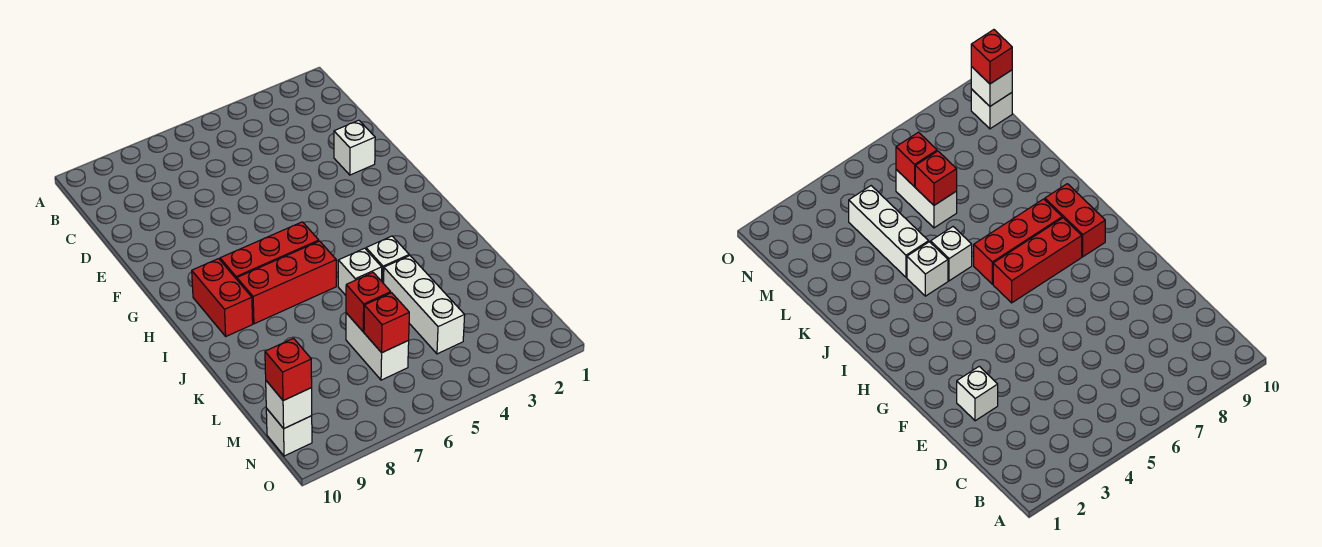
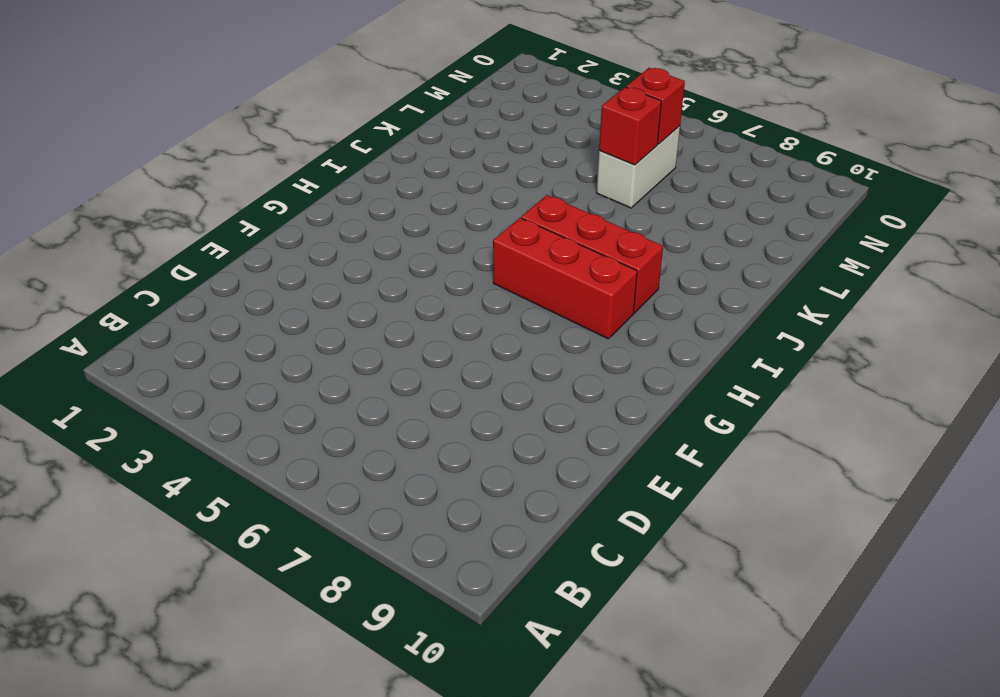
none -> white brick E2 level 1
none -> red brick H9:I9 level 1
none -> white brick J4 level 1

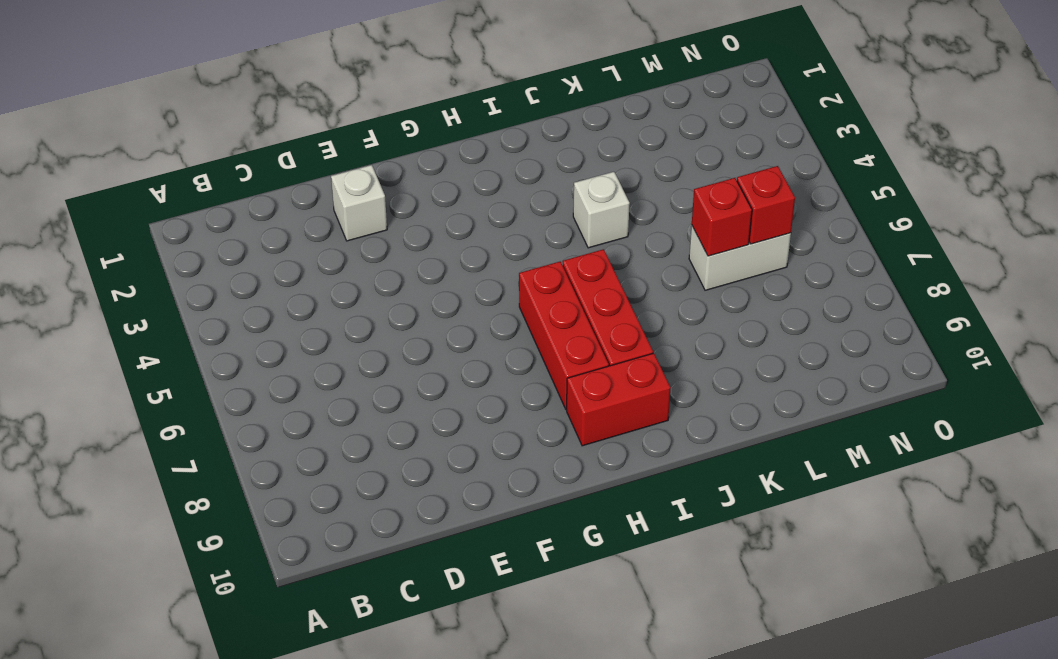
none -> white brick J5 level 1
none -> white brick K4:M4 level 1
none -> white brick N10 level 1

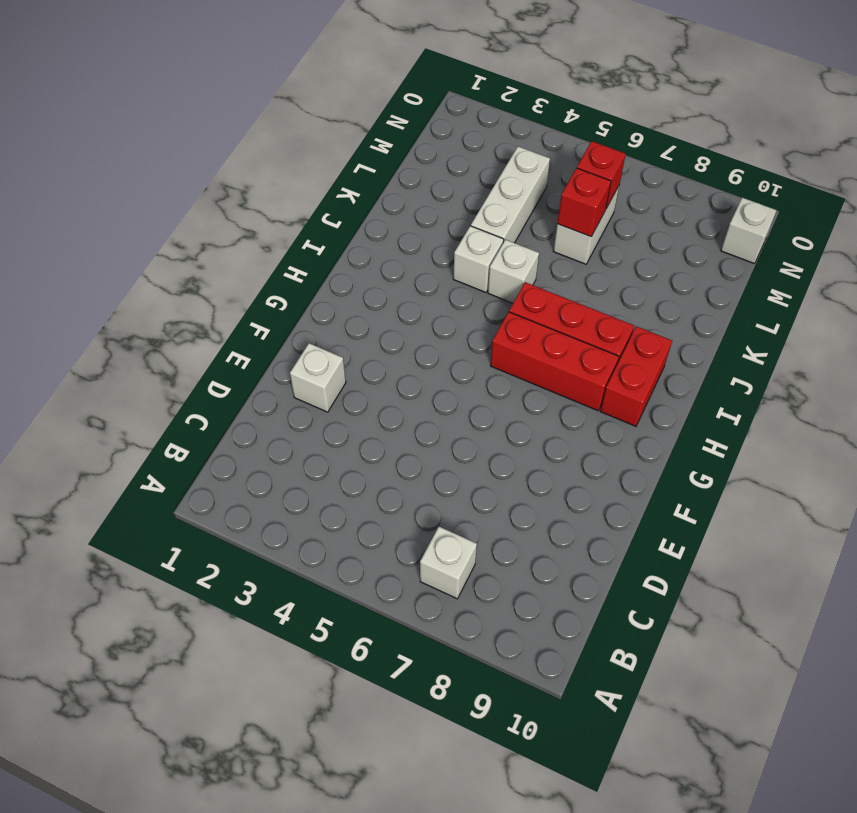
white brick B7 level 1 -> white brick N10 level 2
none -> red brick N10 level 3

